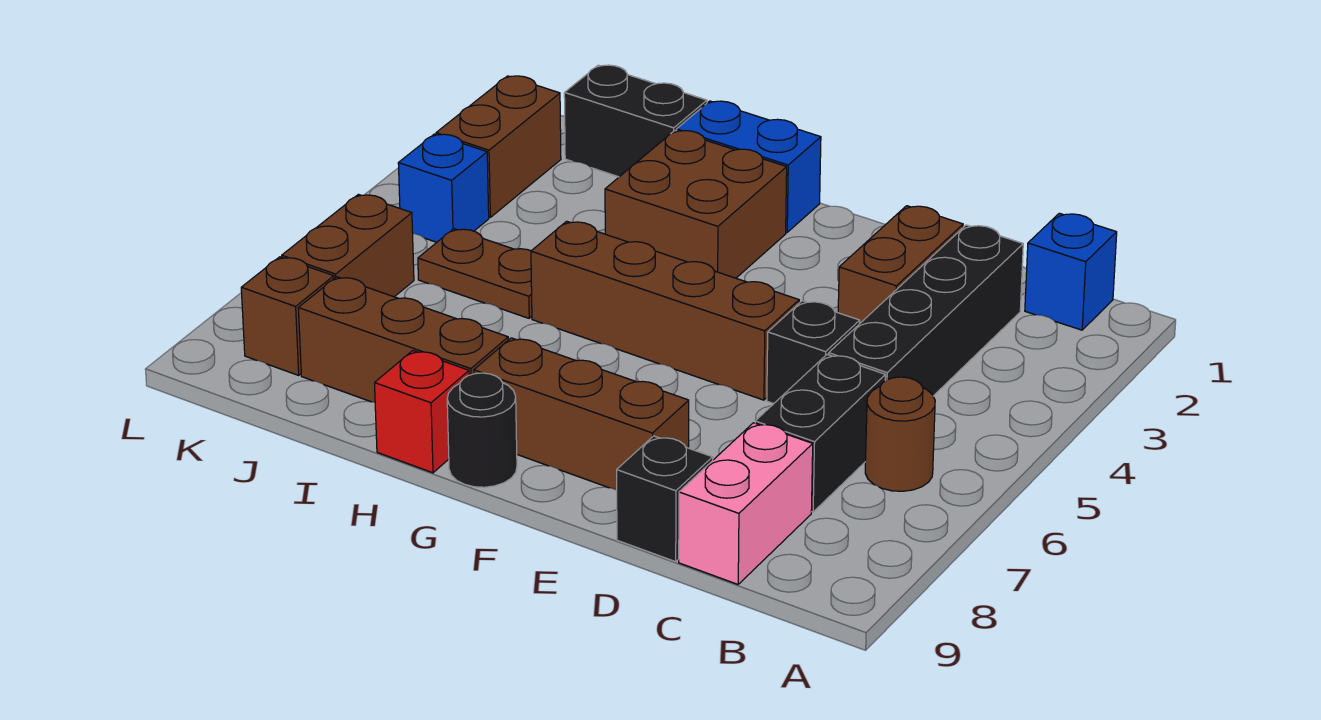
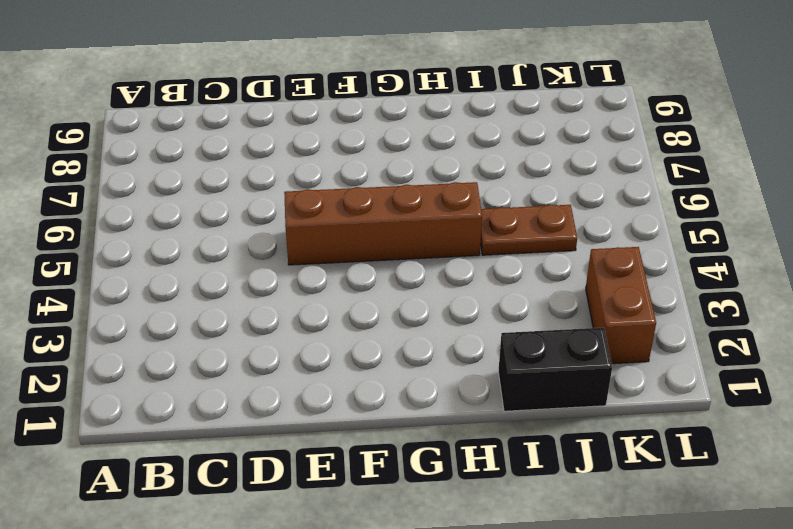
none -> blue brick B1 level 1
none -> brown round brick B6 level 1
none -> black brick C2:C5 level 1

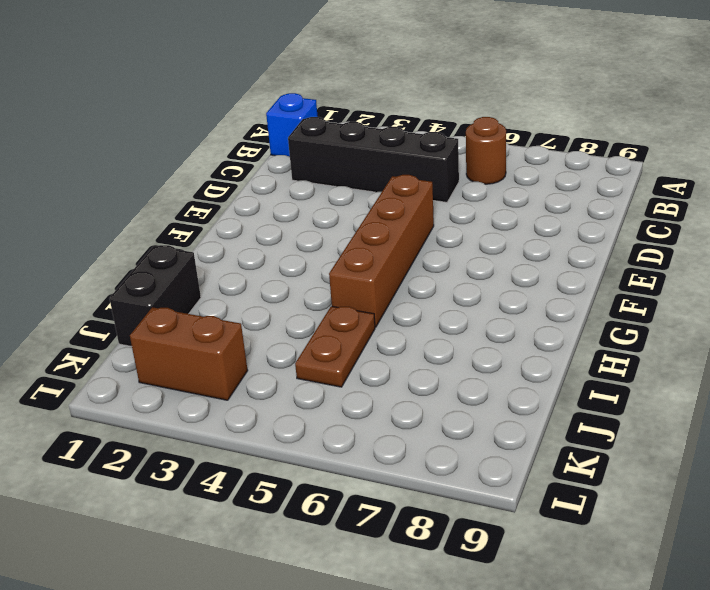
none -> black brick C6:C7 level 1
none -> pink brick C8:C9 level 1
none -> brown brick D2:D3 level 1

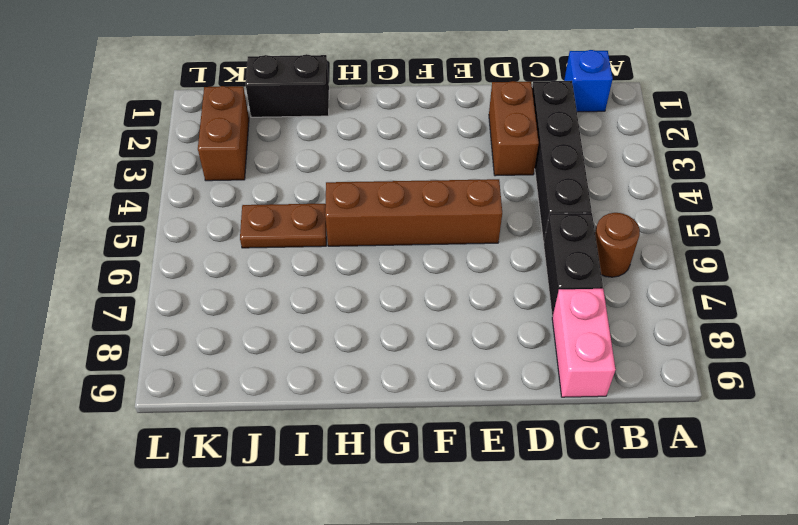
none -> black brick D5 level 1
none -> black brick D9 level 1
none -> brown brick E8:G8 level 1

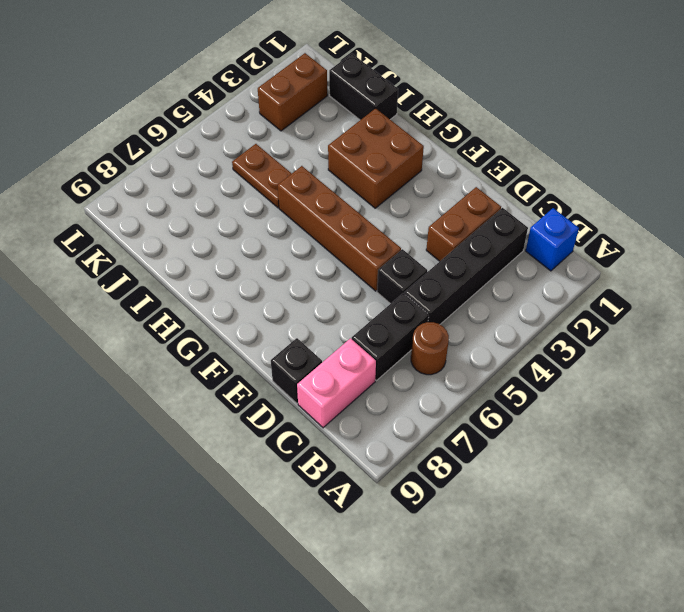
none -> brown brick E8:G8 level 1
none -> blue brick G1:H1 level 1
none -> black round brick G9 level 1

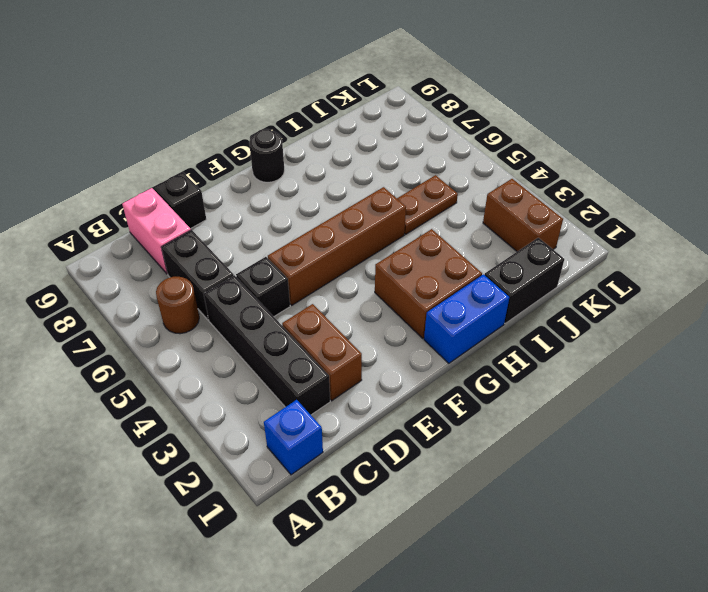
none -> brown brick E8:G8 level 1
none -> brown brick H8:J8 level 1
none -> red brick H9 level 1

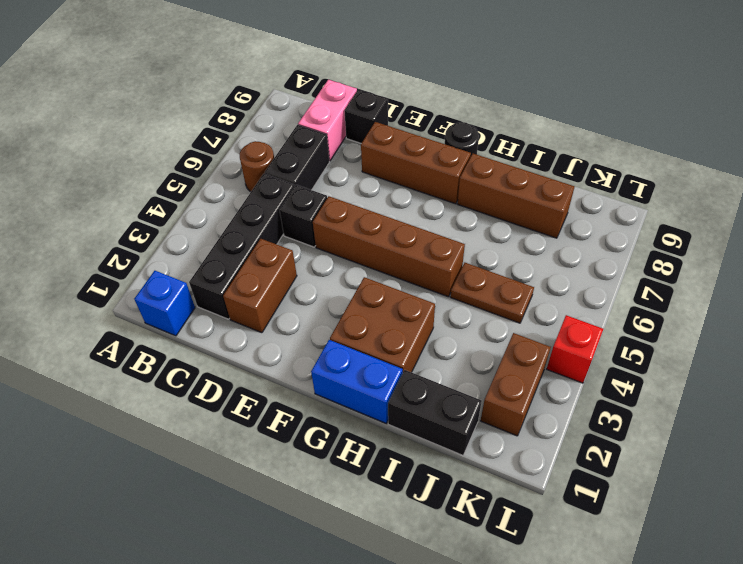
red brick L4 level 1 -> red brick H9 level 1
none -> blue brick K4 level 1
none -> brown brick K6:K7 level 1
none -> brown brick K8 level 1

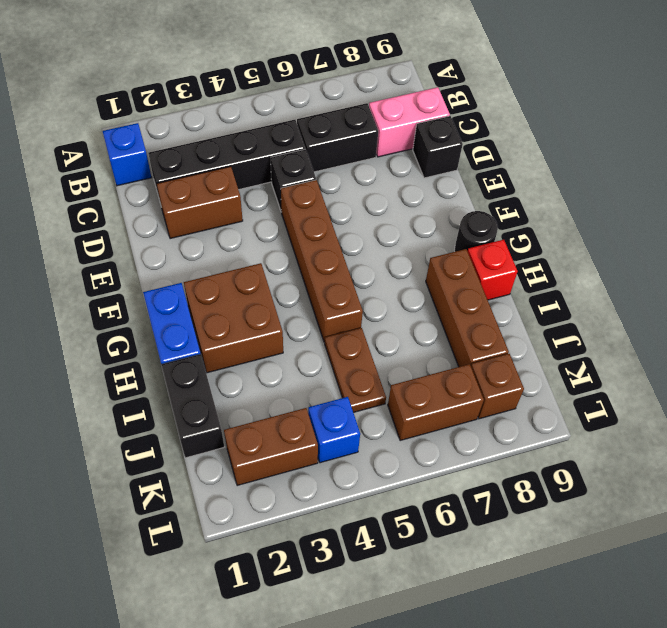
none -> brown round brick B6 level 1
none -> brown brick E8:G8 level 1

